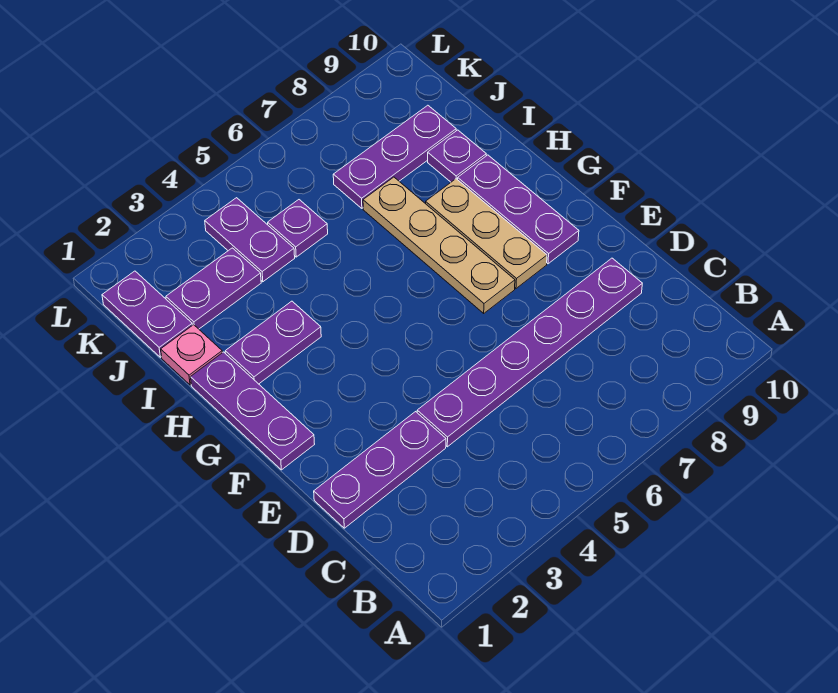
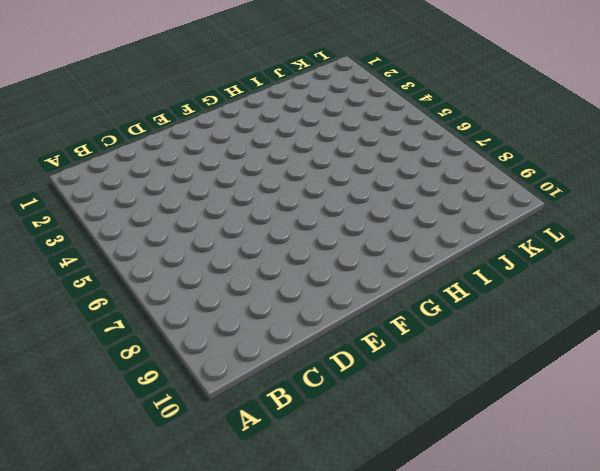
none -> purple plate D1:D3 level 1
none -> purple plate D4:D9 level 1
none -> purple plate F1:H1 level 1

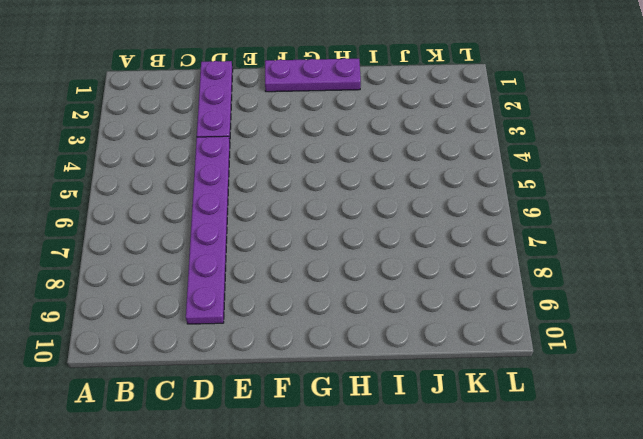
none -> tan plate F7:I7 level 1
none -> tan plate F8:H8 level 1
none -> purple plate F9:H9 level 1

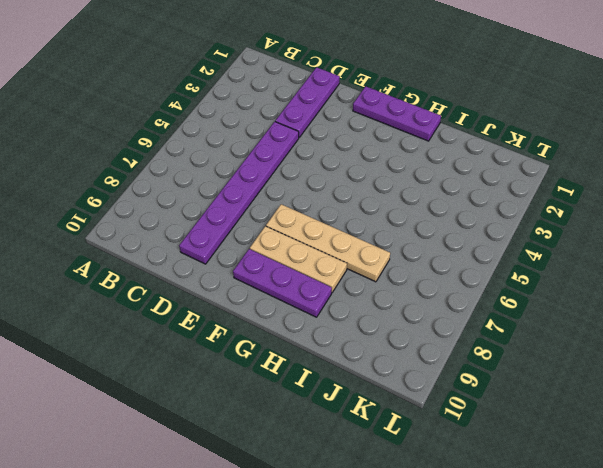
none -> purple plate H2:H3 level 1
none -> pink plate I1 level 1
none -> purple plate I9 level 1

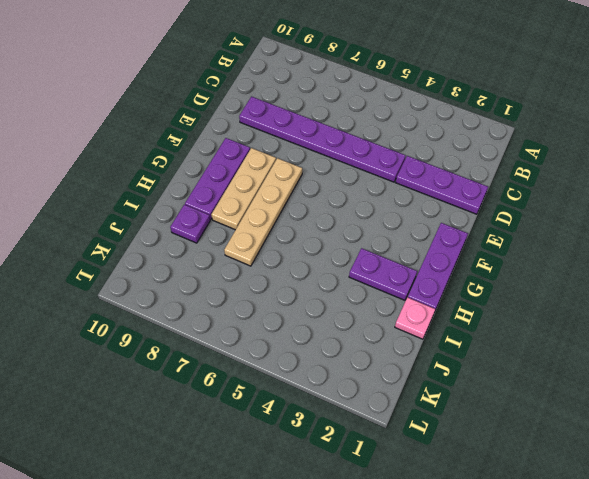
none -> purple plate J1:K1 level 1
none -> purple plate J2:J3 level 1
none -> purple plate J4:K4 level 1

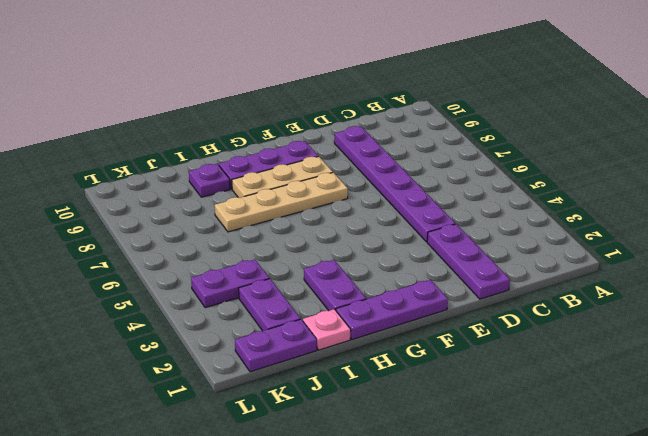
none -> purple plate J5 level 1
none -> purple plate J7:J9 level 1

